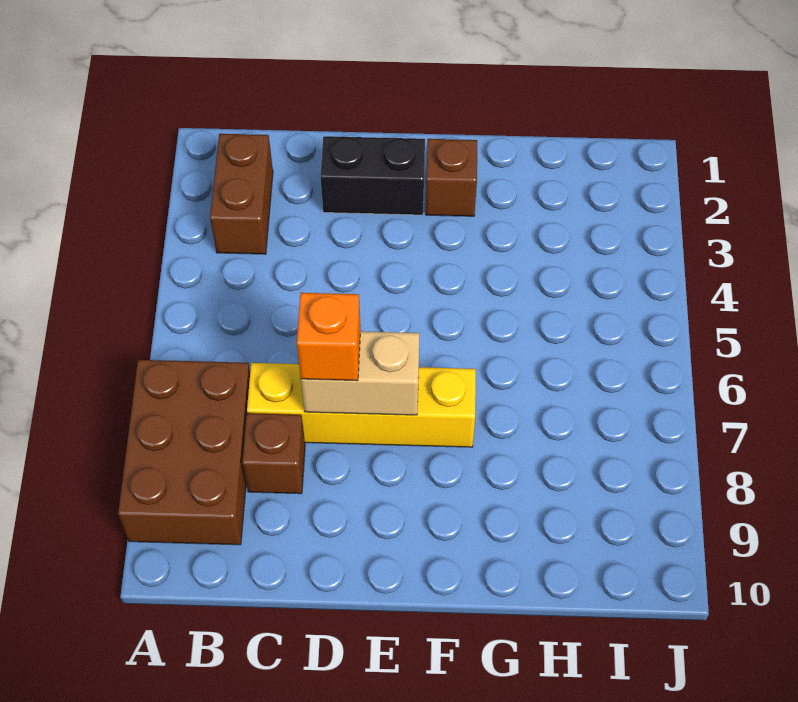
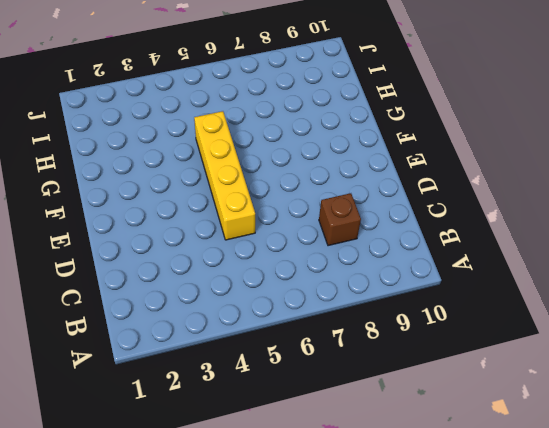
yellow brick D5:G5 level 1 -> yellow brick C7:F7 level 1
none -> brown brick A7:B9 level 1
none -> brown brick B2:B3 level 1

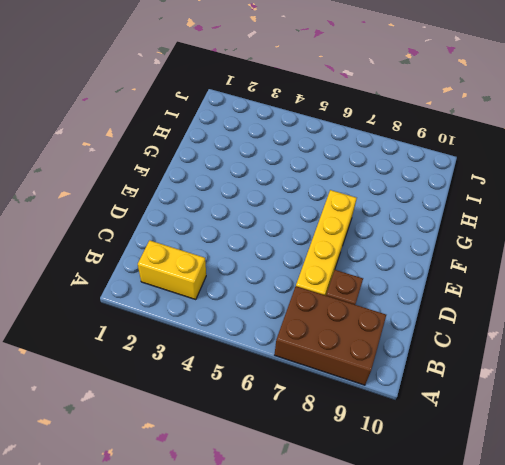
yellow brick B2:B3 level 1 -> brown brick B2:B3 level 1
none -> black brick D2:E2 level 1
none -> brown brick F2 level 1

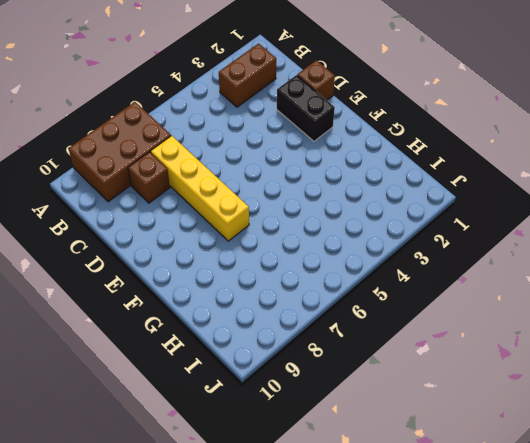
brown brick D1 level 1 -> brown brick F2 level 1
none -> tan brick D7:E7 level 2
none -> orange brick D7 level 3

